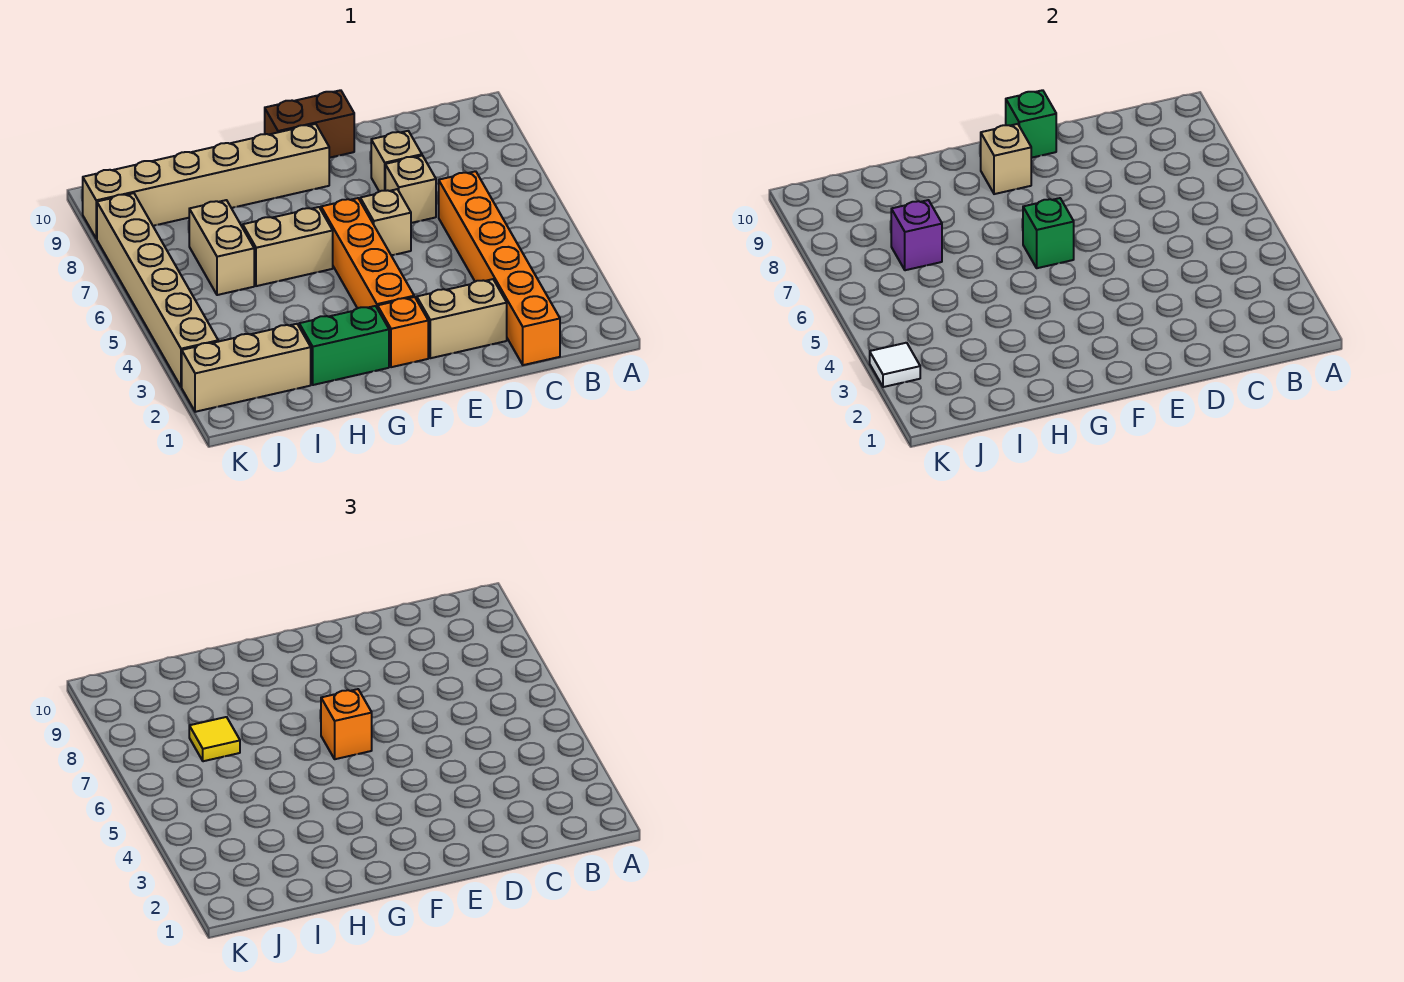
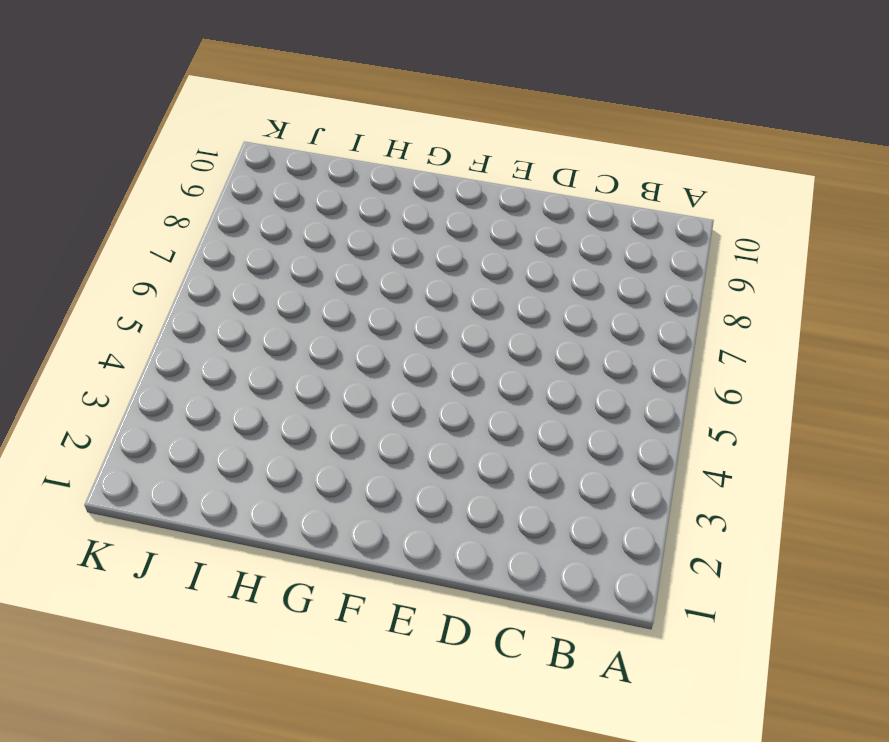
none -> orange brick C1:C6 level 1
none -> tan brick D2:E2 level 1
none -> tan brick D7 level 1

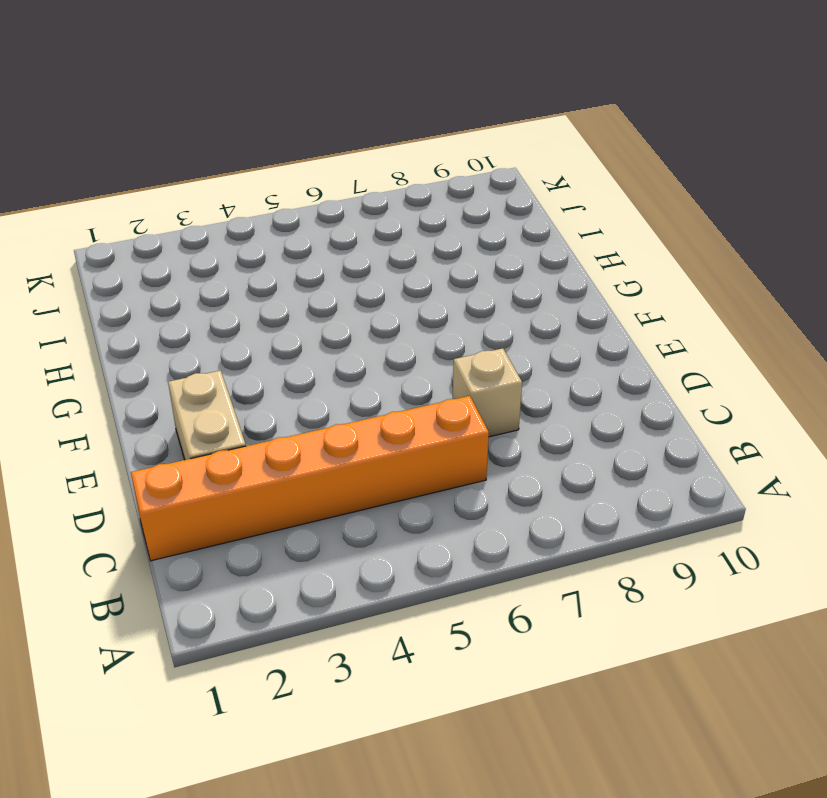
none -> tan brick D8 level 1
none -> tan brick E6 level 1
none -> brown brick E10:F10 level 1

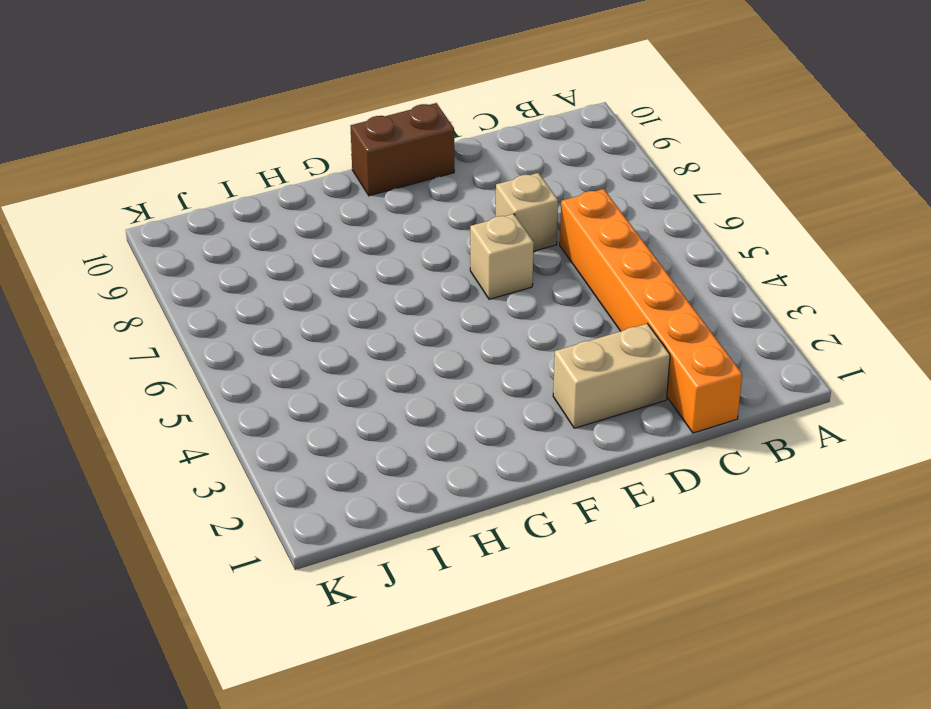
none -> tan brick D8 level 1
none -> orange brick F2 level 1
none -> orange brick F3:F6 level 1

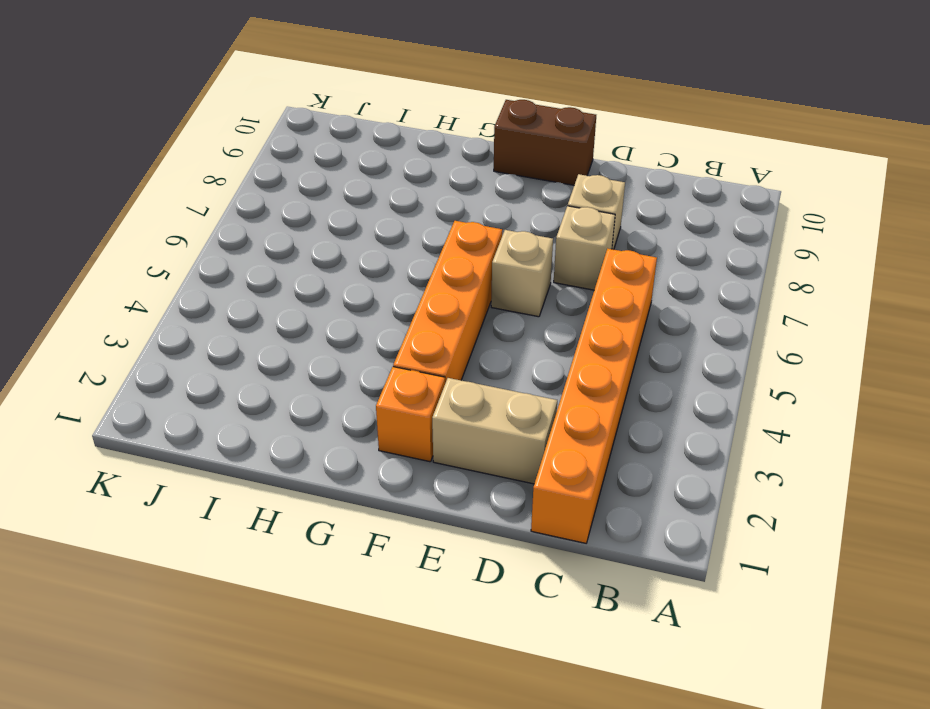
none -> tan brick F9:K9 level 1
none -> green brick G2:H2 level 1
none -> tan brick G6:H6 level 1

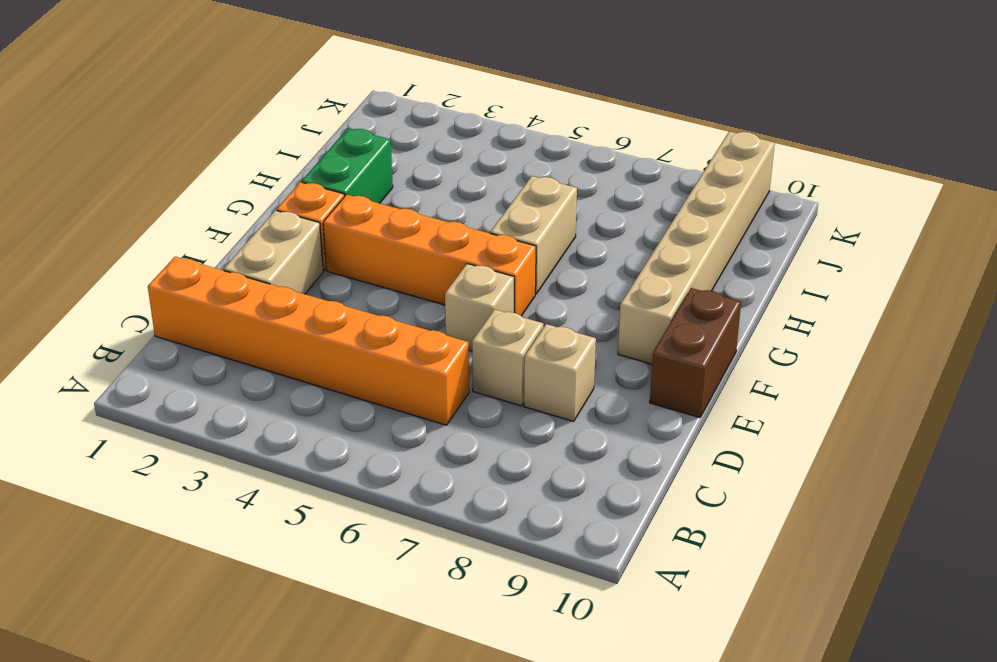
none -> tan brick I2:K2 level 1
none -> tan brick I6:I7 level 1
none -> tan brick K3:K8 level 1

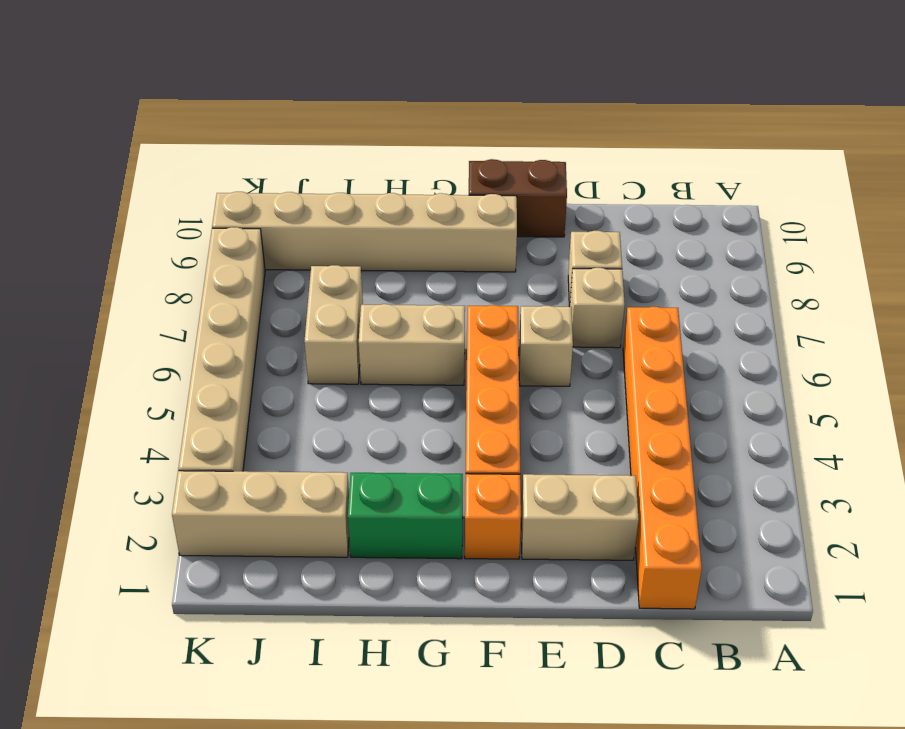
none -> green brick E10 level 2
none -> green brick F6 level 2
none -> tan brick F9 level 2

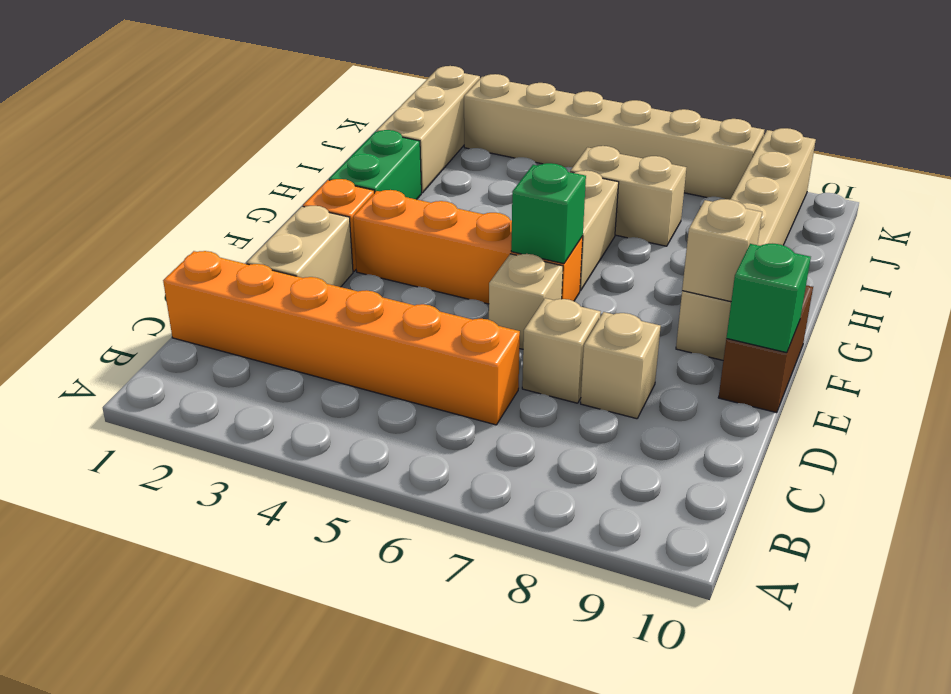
none -> purple brick I7 level 2
none -> white tile K3 level 2
none -> orange brick F6 level 3

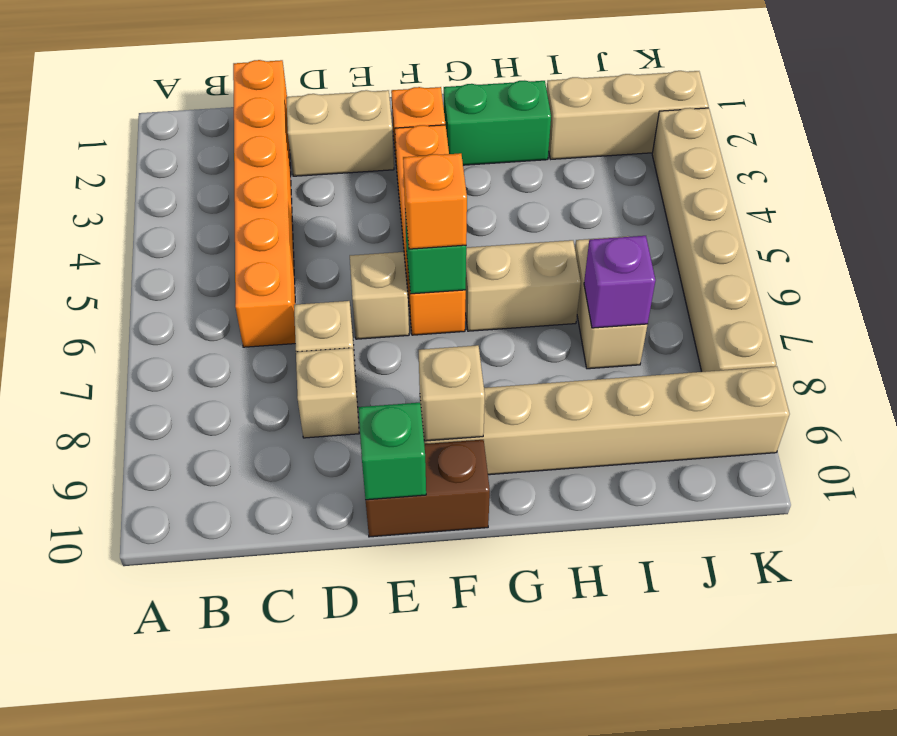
none -> white tile K3 level 2
none -> yellow tile I7 level 3

